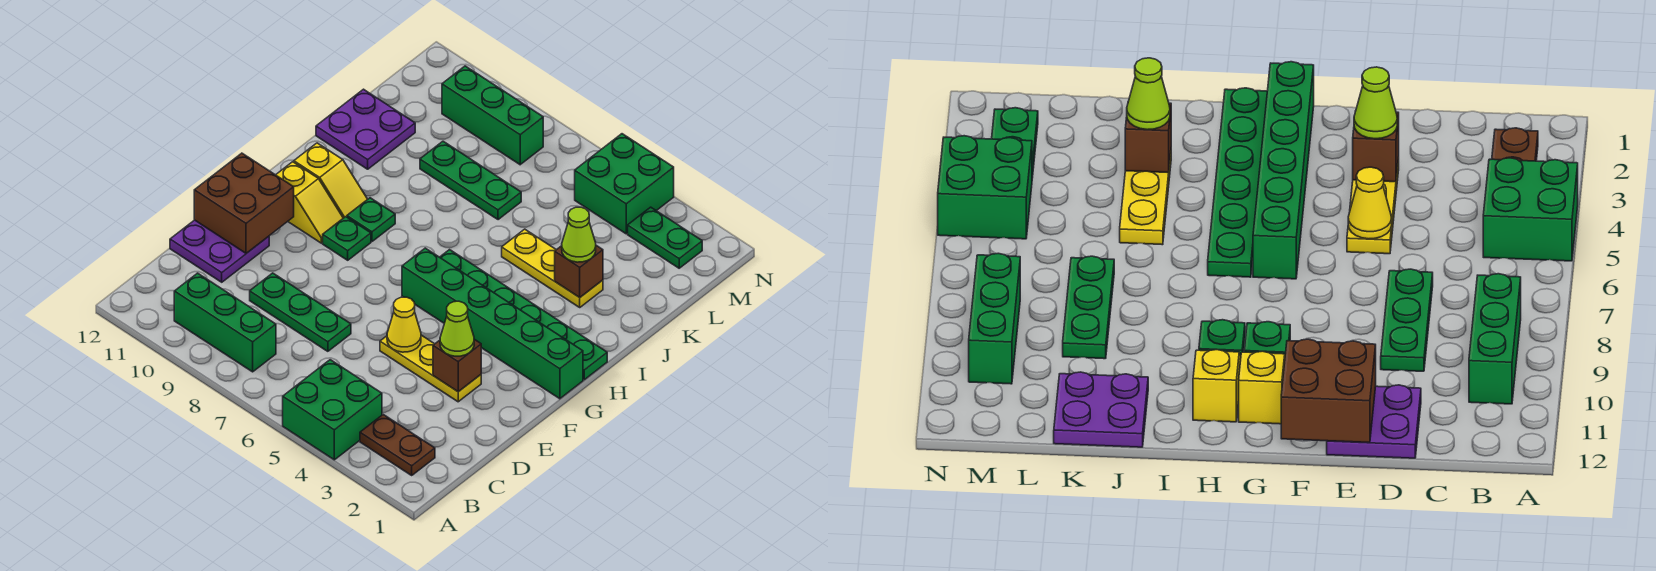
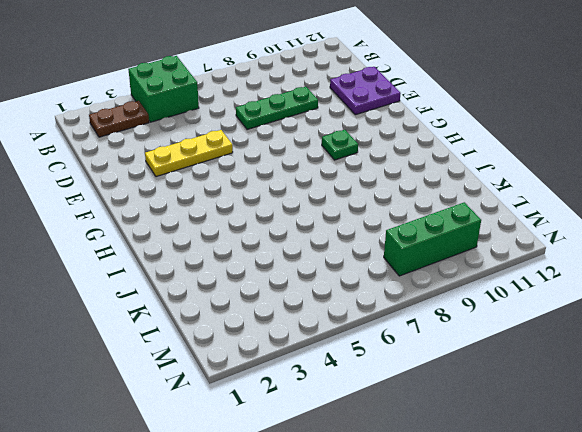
none -> green brick B8:B10 level 1
none -> green brick G1:G6 level 1
none -> yellow slope G10:G11 level 1 top 11

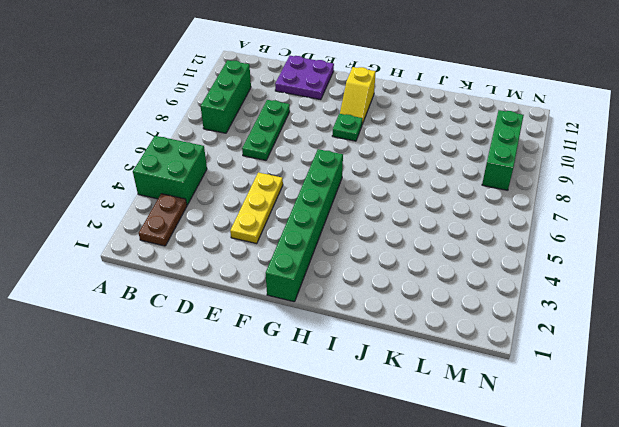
none -> green plate H1:H6 level 1
none -> green plate H9 level 1
none -> yellow slope H10:H11 level 1 top 11

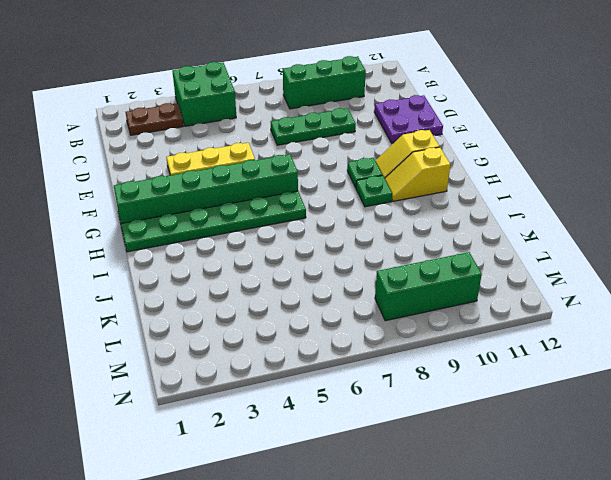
none -> yellow plate J3:J5 level 1
none -> purple plate J11:K12 level 1
none -> green plate K7:K9 level 1

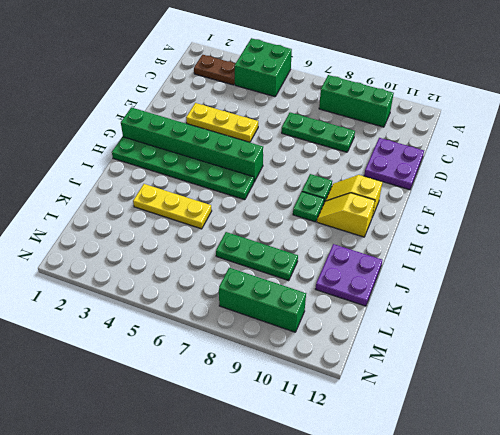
none -> green plate M2:M3 level 1
none -> green brick M4:N5 level 1
none -> brown brick E3 level 2

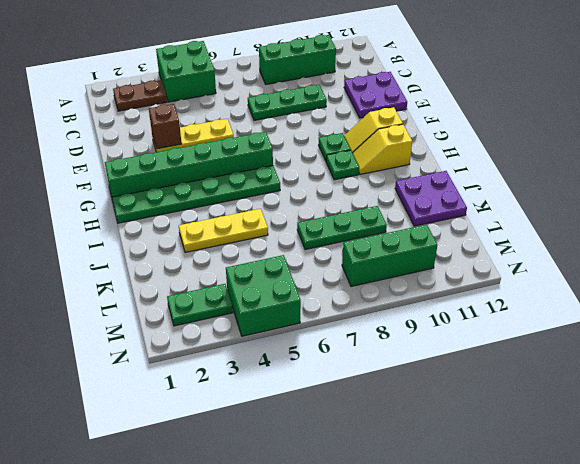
none -> yellow cone E5 level 2
none -> brown brick E11:F12 level 2
none -> brown brick J3 level 2

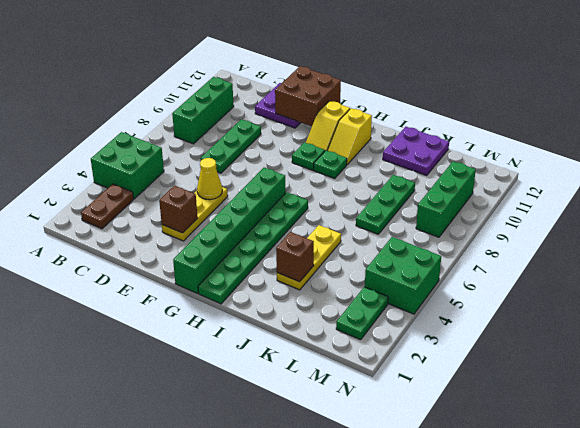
none -> lime cone E3 level 3
none -> lime cone J3 level 3

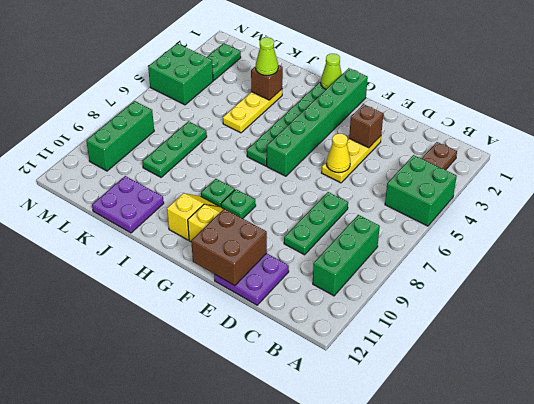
lime cone H1 level 2 -> lime cone E3 level 3

